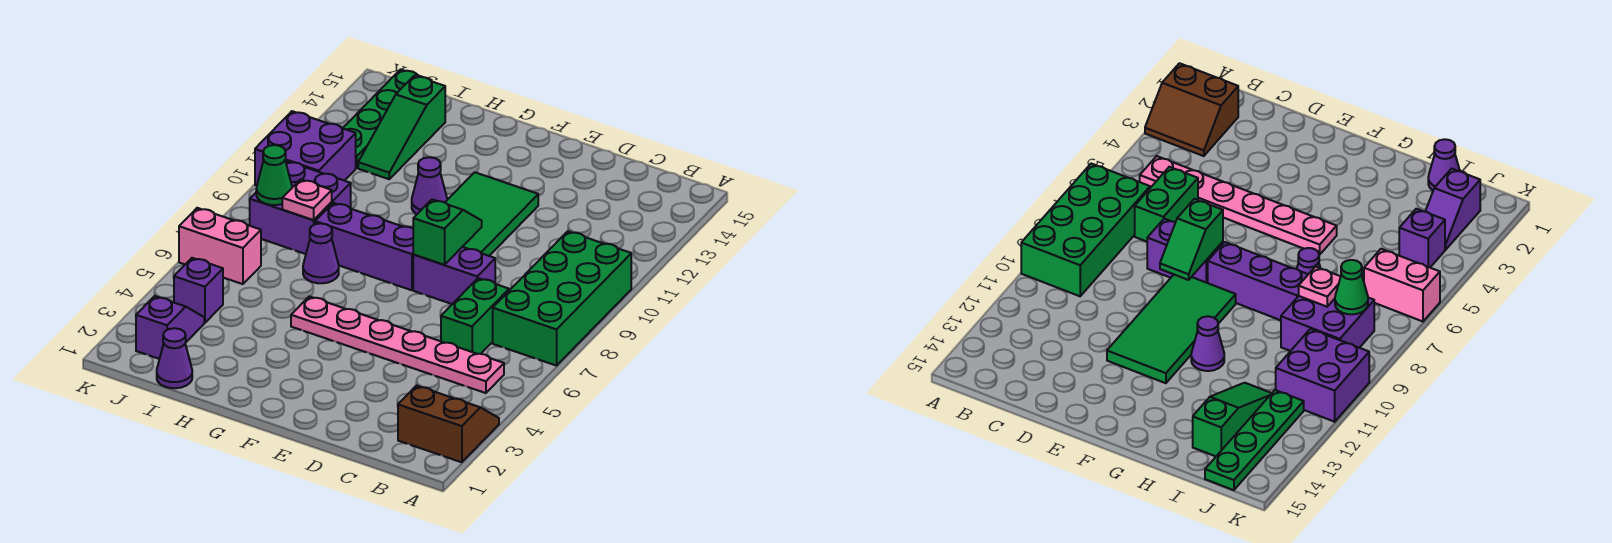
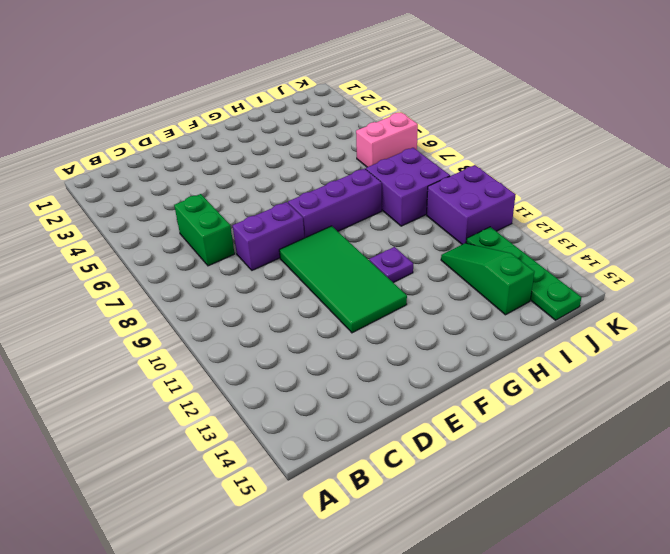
purple plate G11 level 1 -> purple cone G11 level 1
none -> brown slope A2:B3 level 1 top 2
none -> green brick A7:B10 level 1
none -> pink plate B5:G5 level 1

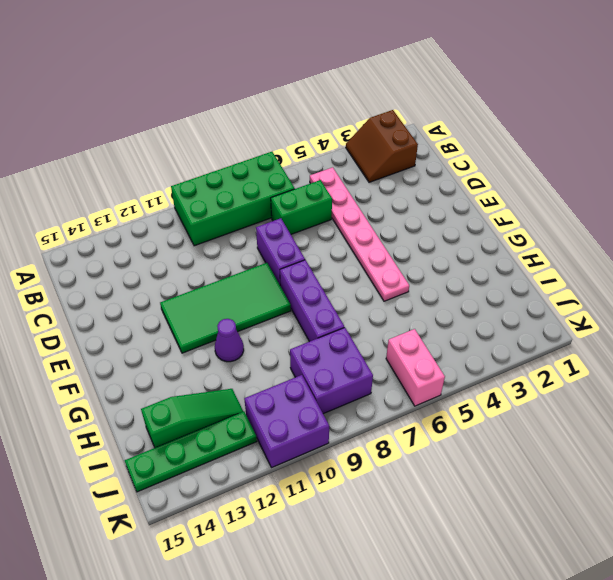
none -> purple cone H7 level 1
none -> purple cone I1 level 1
none -> purple slope J2:J3 level 1 top 2

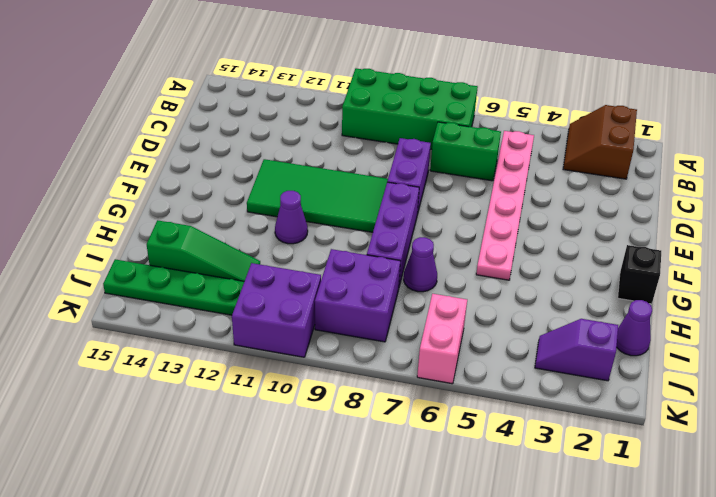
black brick G1 level 1 -> none
none -> purple brick J4 level 1
none -> green slope E8:E9 level 2 top 8
none -> pink plate I8 level 2

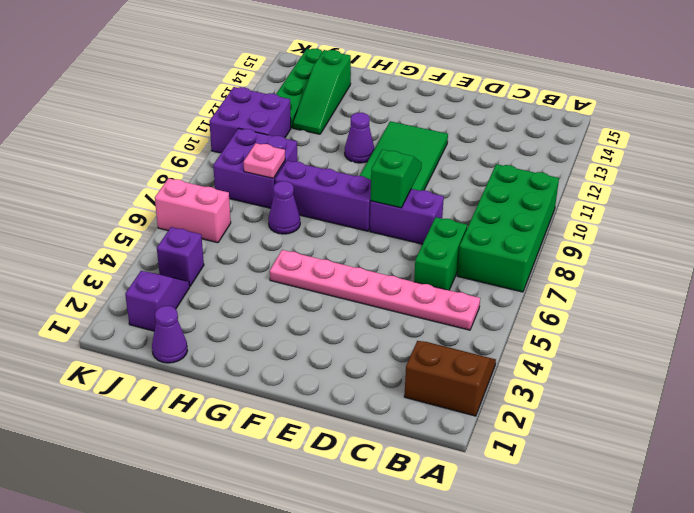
none -> green cone J8 level 2

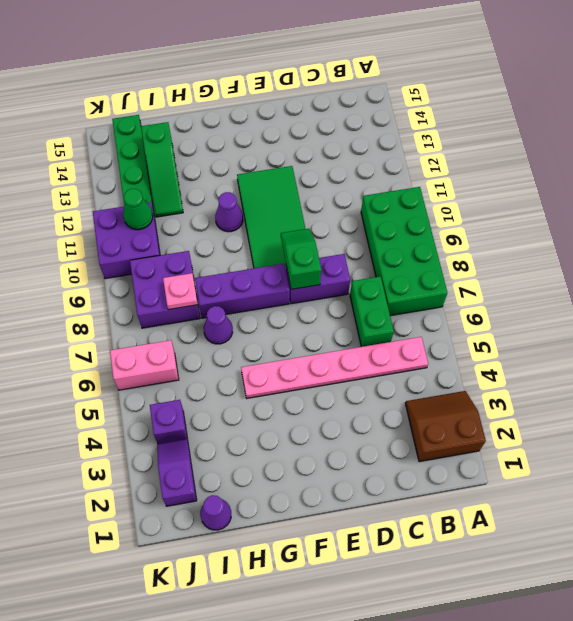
green cone J11 level 2 -> green cone J8 level 2

